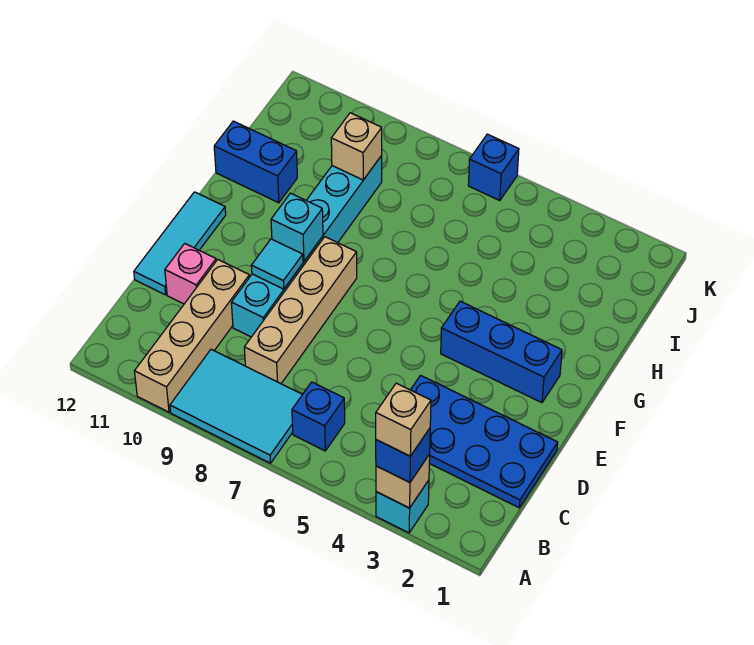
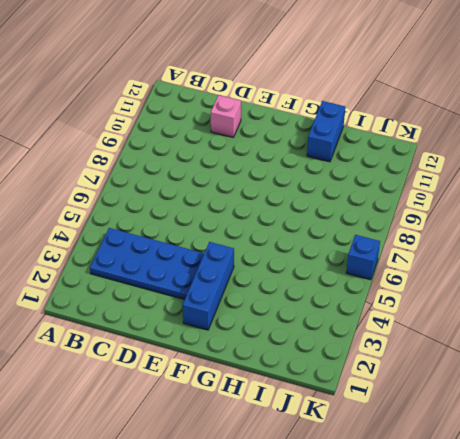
blue plate B3:E4 level 1 -> blue plate C1:D4 level 1
none -> cyan brick A3 level 1
none -> cyan tile A7:B9 level 1
none -> tan brick A10:D10 level 1

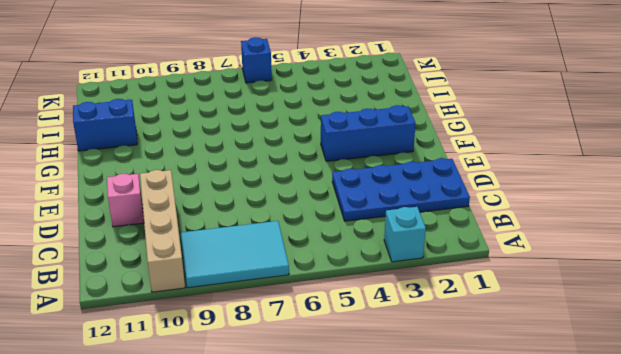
none -> blue brick B6 level 1
none -> tan brick C8:F8 level 1
none -> cyan brick D9:I9 level 1

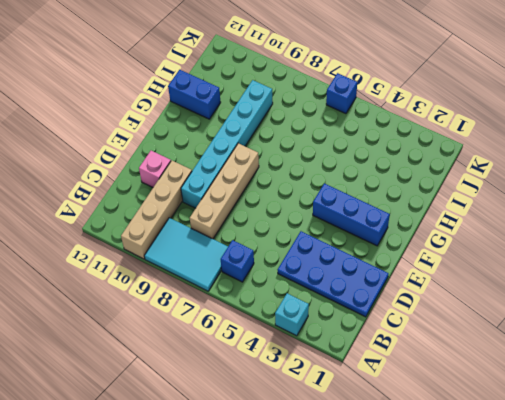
none -> cyan tile D12:F12 level 1
none -> tan brick A3 level 2
none -> cyan tile E9 level 2

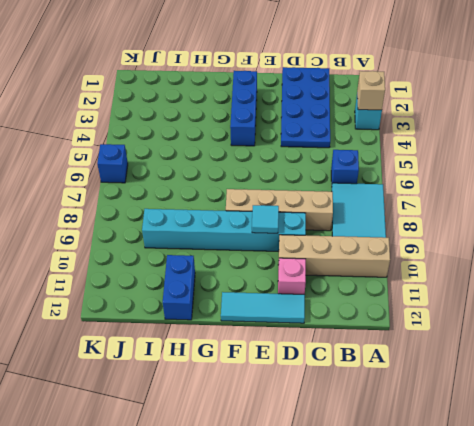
none -> cyan brick F9 level 2
none -> tan brick I9 level 2
none -> blue brick A3 level 3

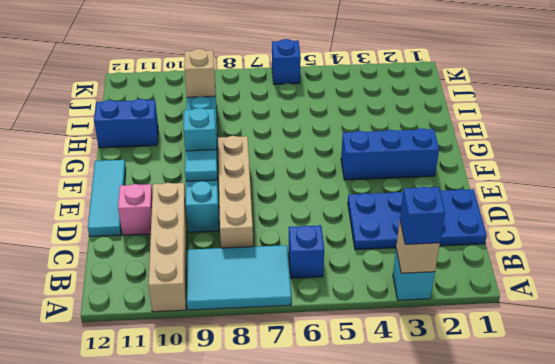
none -> tan brick A3 level 4

